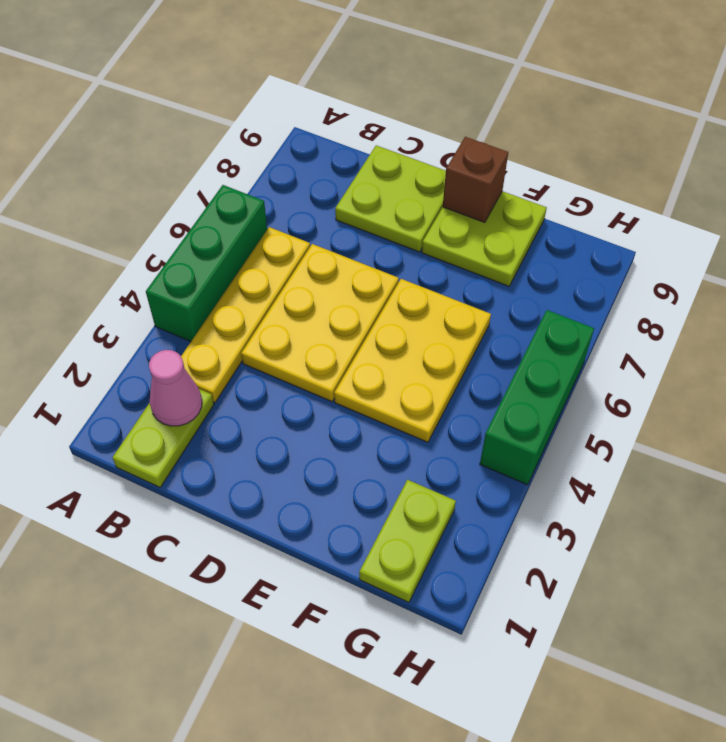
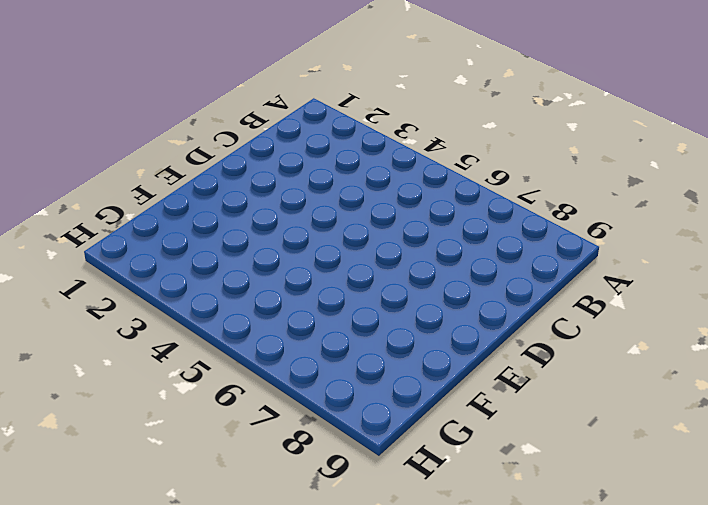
none -> green brick A4:A6 level 1
none -> lime plate B1:B2 level 1

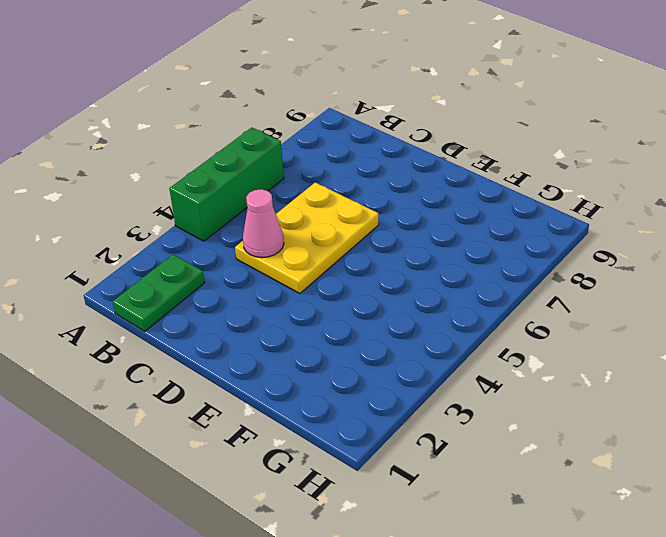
green plate B1:B2 level 1 -> lime plate B1:B2 level 1
pink cone C4 level 2 -> pink cone B2 level 2
none -> yellow plate B3:B6 level 1
none -> lime plate C8:D9 level 1

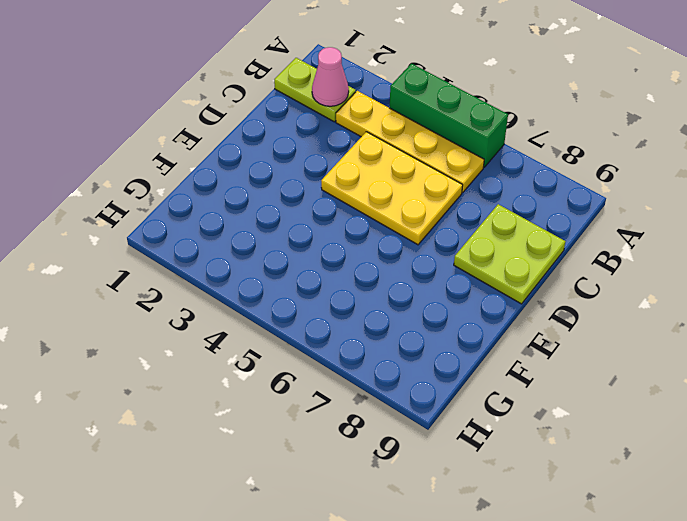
none -> yellow plate E4:F6 level 1
none -> lime plate E8:F9 level 1

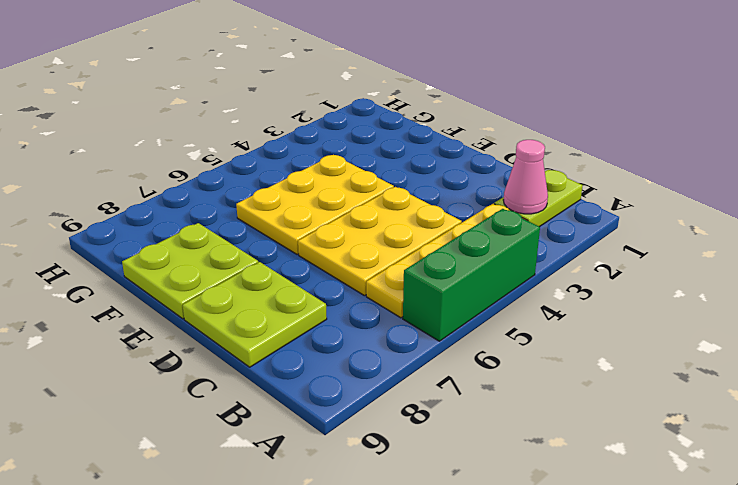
none -> lime plate G1:G2 level 1
none -> green brick H4:H6 level 1

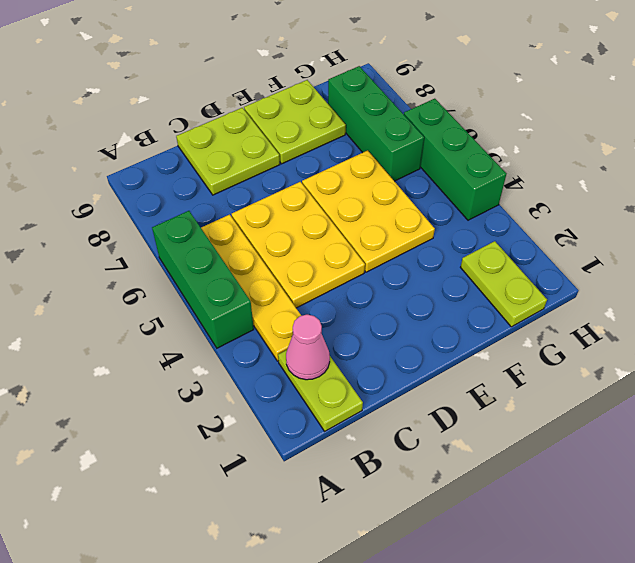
green brick G6:G8 level 1 -> none
none -> brown brick E9 level 2

